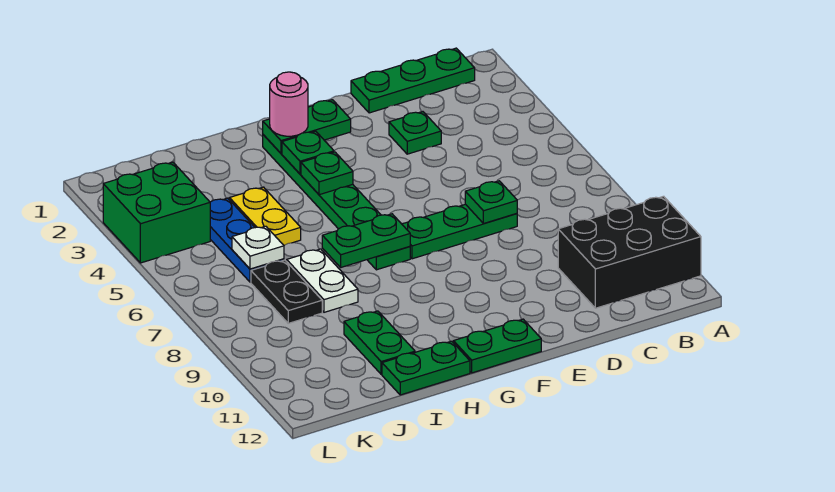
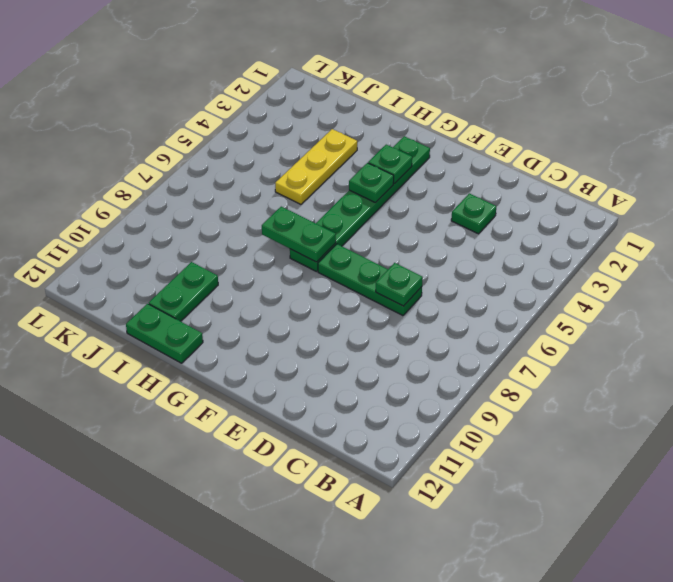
yellow plate I3:I5 level 1 -> yellow plate I4:I5 level 1
none -> black brick A10:C11 level 1
none -> green plate B1:D1 level 1
none -> green plate F12:G12 level 1

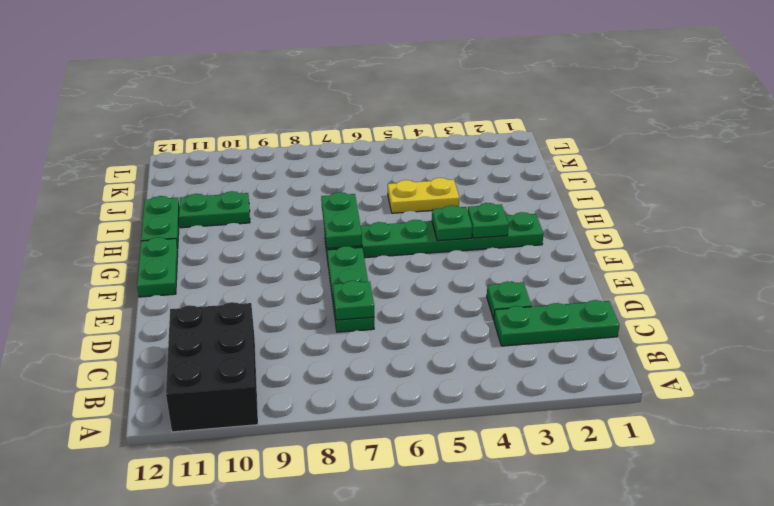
green plate C1:C3 level 1 -> green plate B1:D1 level 1
none -> white plate I7:I8 level 1
none -> blue plate J4:J6 level 1
none -> black plate J7:J8 level 1

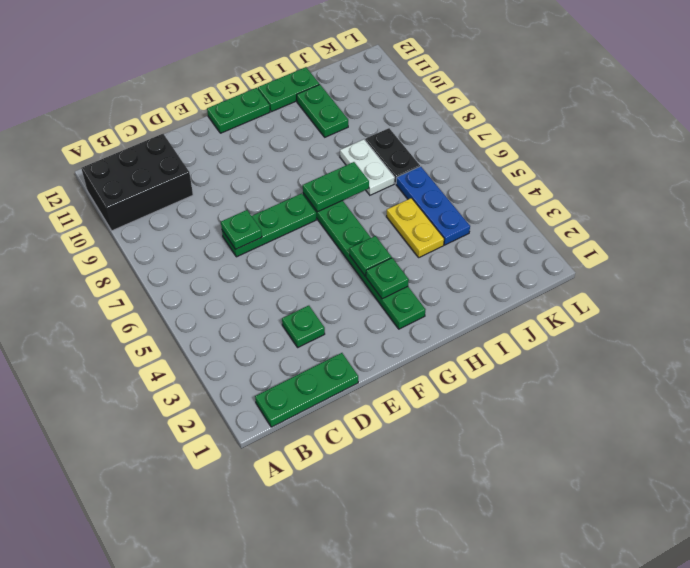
none -> green brick K3:L4 level 1
none -> green plate F2:G2 level 2
none -> white plate J6 level 2

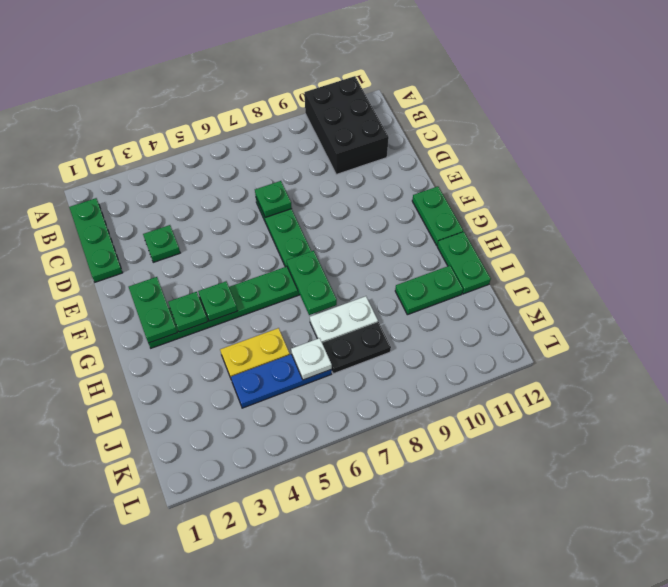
none -> green brick K3:L4 level 1
none -> pink round brick G2 level 3

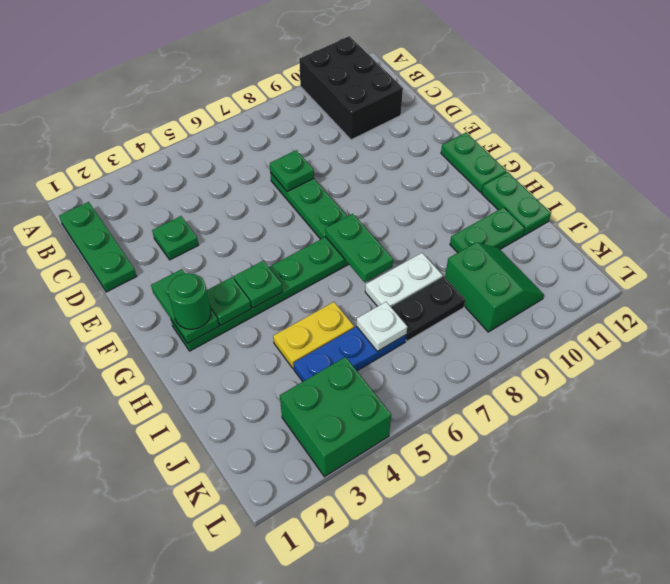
green round brick G2 level 3 -> pink round brick G2 level 3
green slope J9:K10 level 1 top 9 -> none

